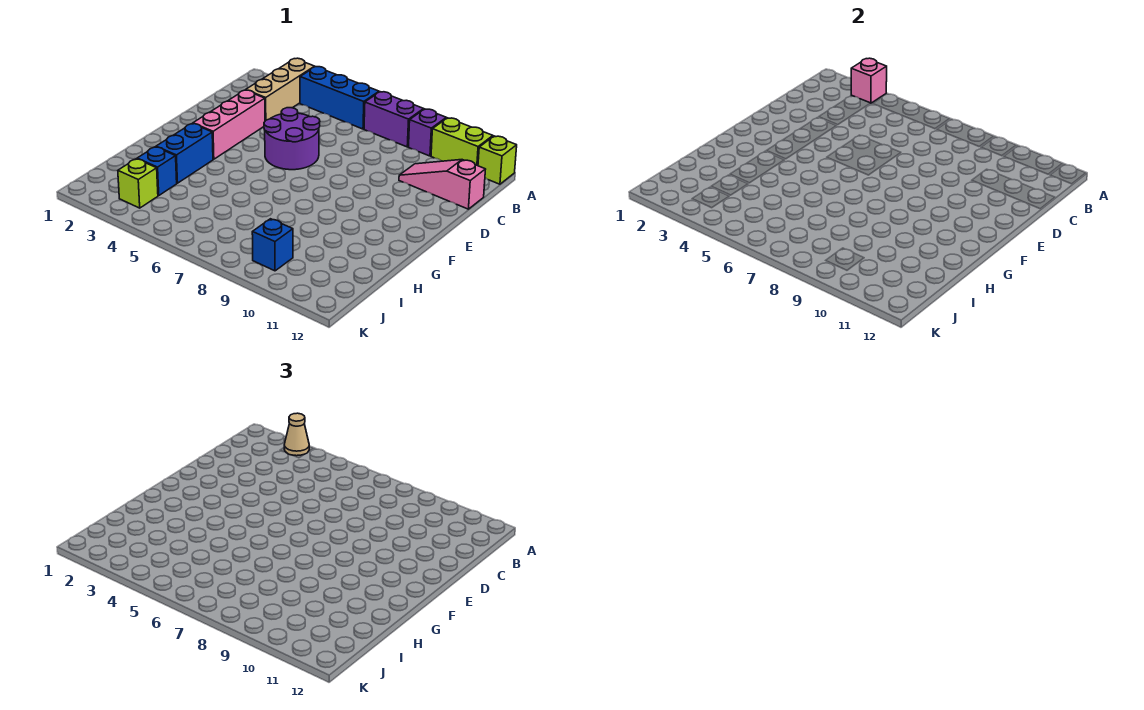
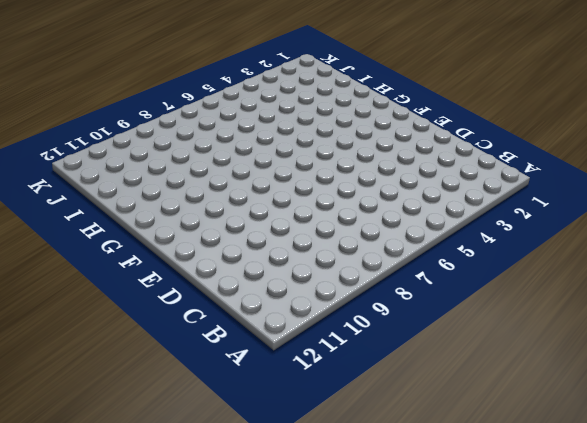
none -> tan brick A3:C3 level 1
none -> blue brick A4:A6 level 1
none -> purple brick A7:A8 level 1

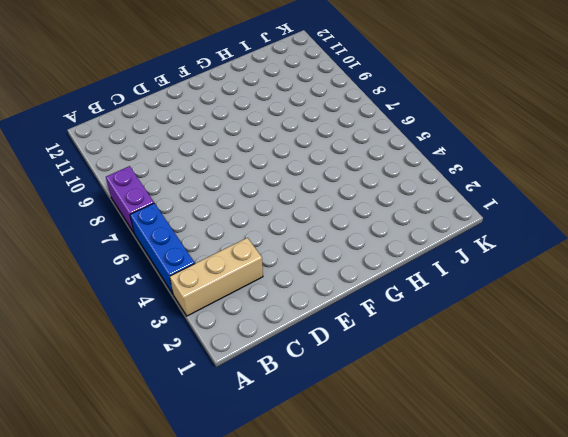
none -> purple brick A9 level 1
none -> lime brick A10:A11 level 1
none -> lime brick A12 level 1

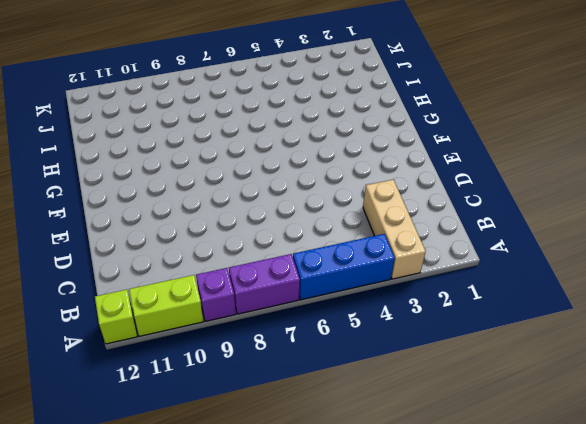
none -> pink slope C10:C12 level 1 top 12
none -> pink brick D3:F3 level 1
none -> purple round brick D5:E6 level 1

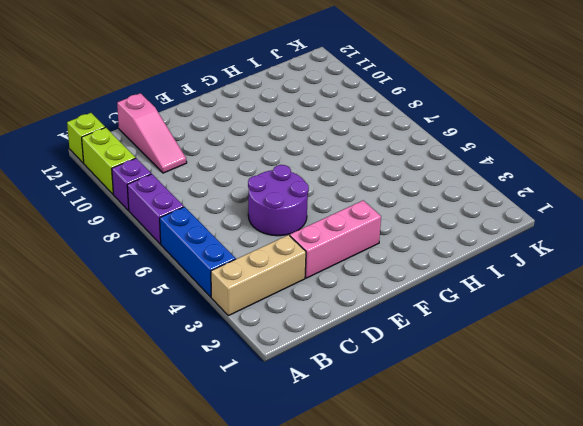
none -> blue brick G3:H3 level 1
none -> blue brick I3 level 1
none -> lime brick J3 level 1

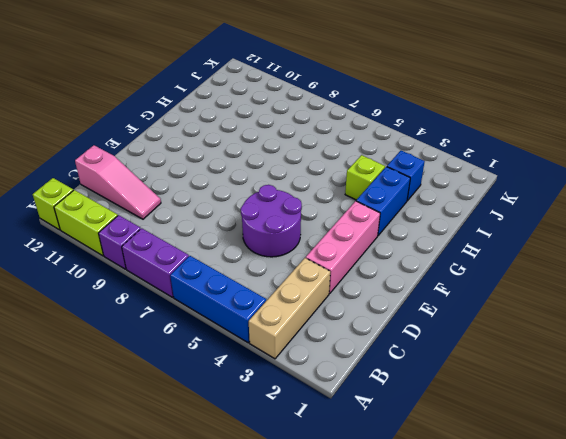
lime brick H4 level 1 -> lime brick J3 level 1
none -> blue brick J9 level 1
none -> pink brick A3 level 2
none -> tan cone A3 level 3

